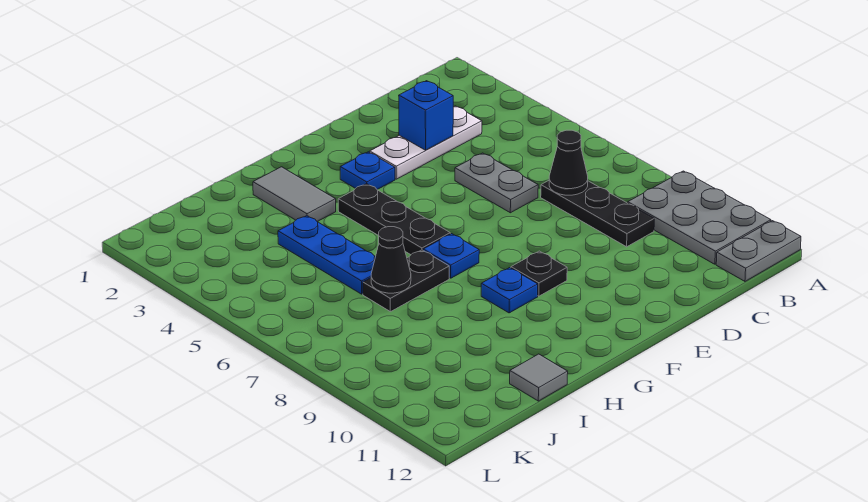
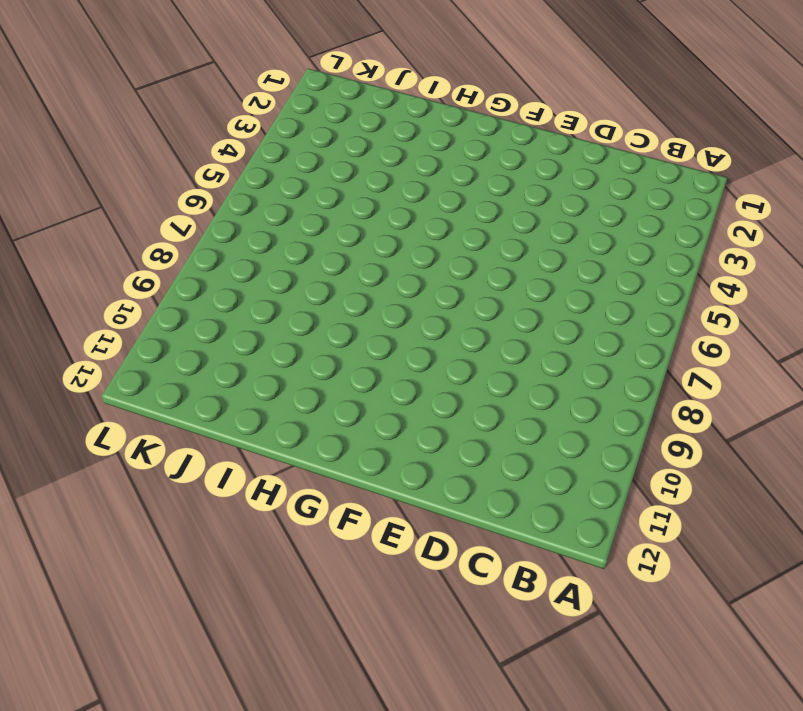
none -> grey plate A9:B11 level 1
none -> grey plate A12:B12 level 1
none -> white plate C3:E3 level 1

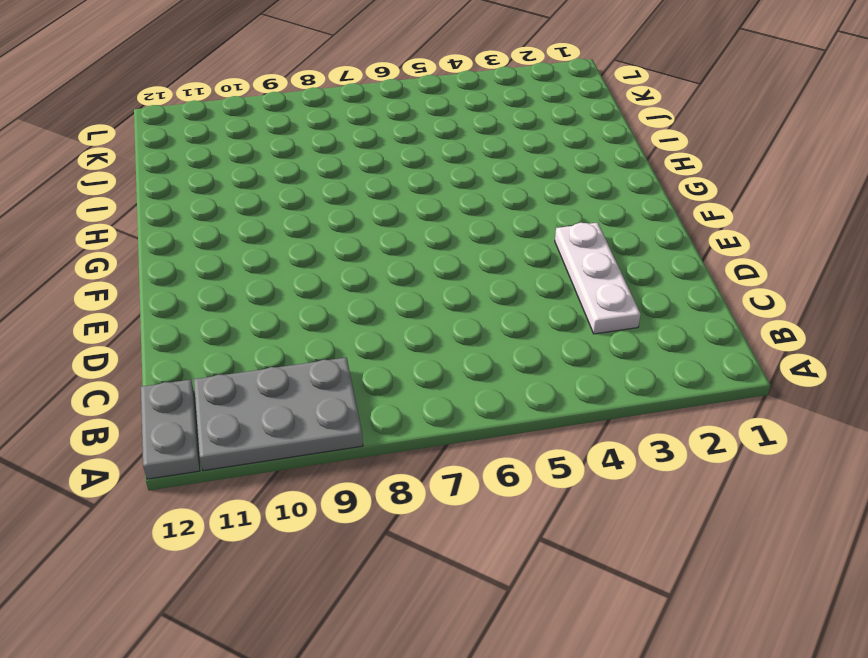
none -> black plate C7:C9 level 1
none -> grey plate D5:D6 level 1
none -> blue plate F3 level 1

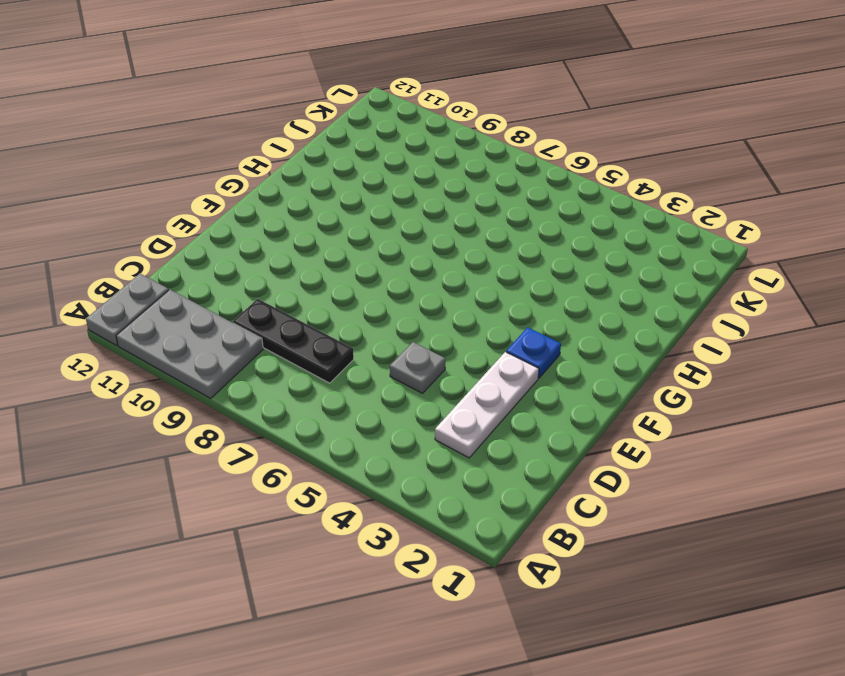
grey plate D5 level 1 -> grey plate D5:D6 level 1
none -> black plate F9 level 1
none -> black plate G4:G6 level 1
none -> blue plate G7 level 1

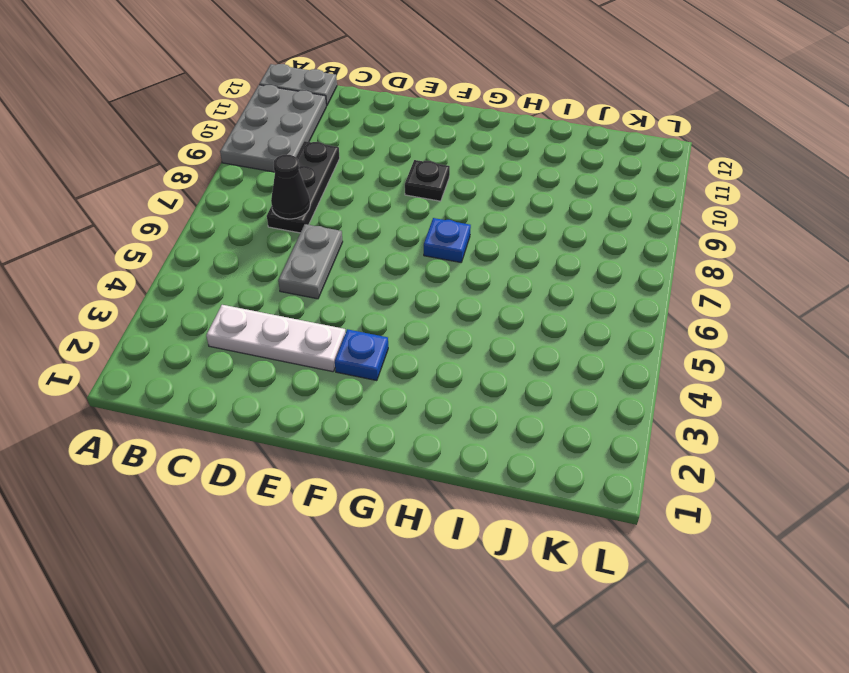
none -> black plate G4:G6 level 1
none -> blue plate G9 level 1
none -> grey tile H2:H3 level 1

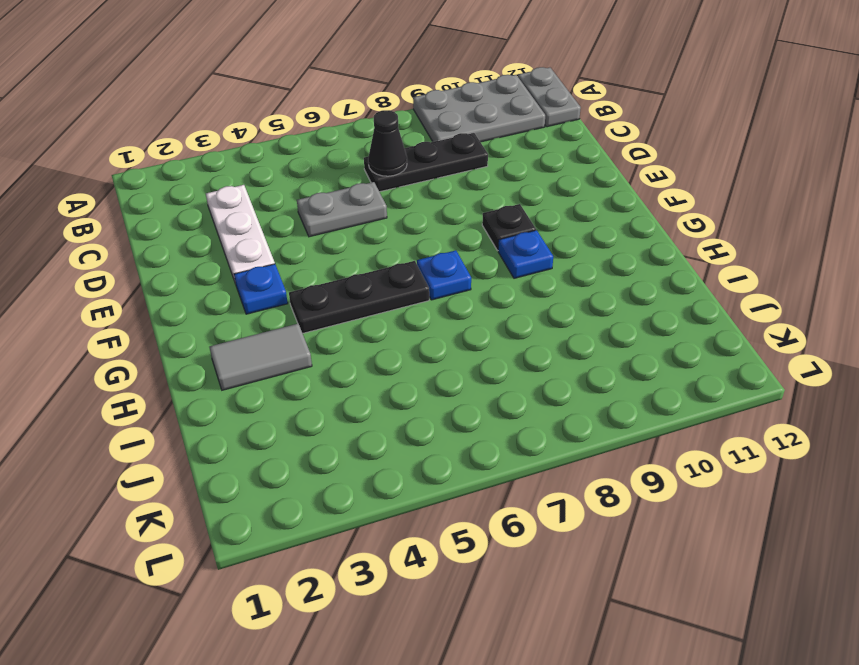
none -> black plate H7:I7 level 1
none -> blue plate I4:I6 level 1
none -> grey tile I12 level 1

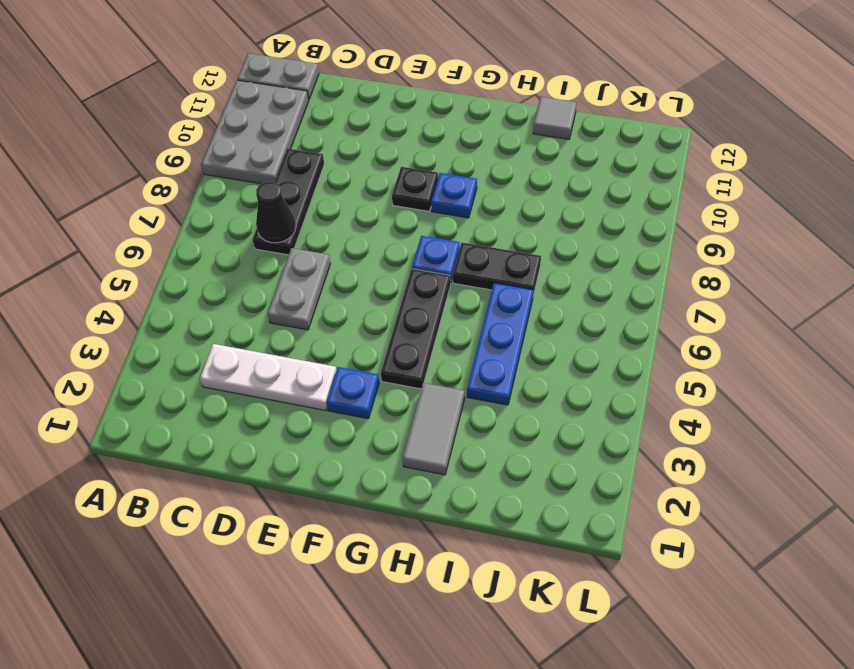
none -> blue brick D3 level 2
none -> black cone I7 level 2

